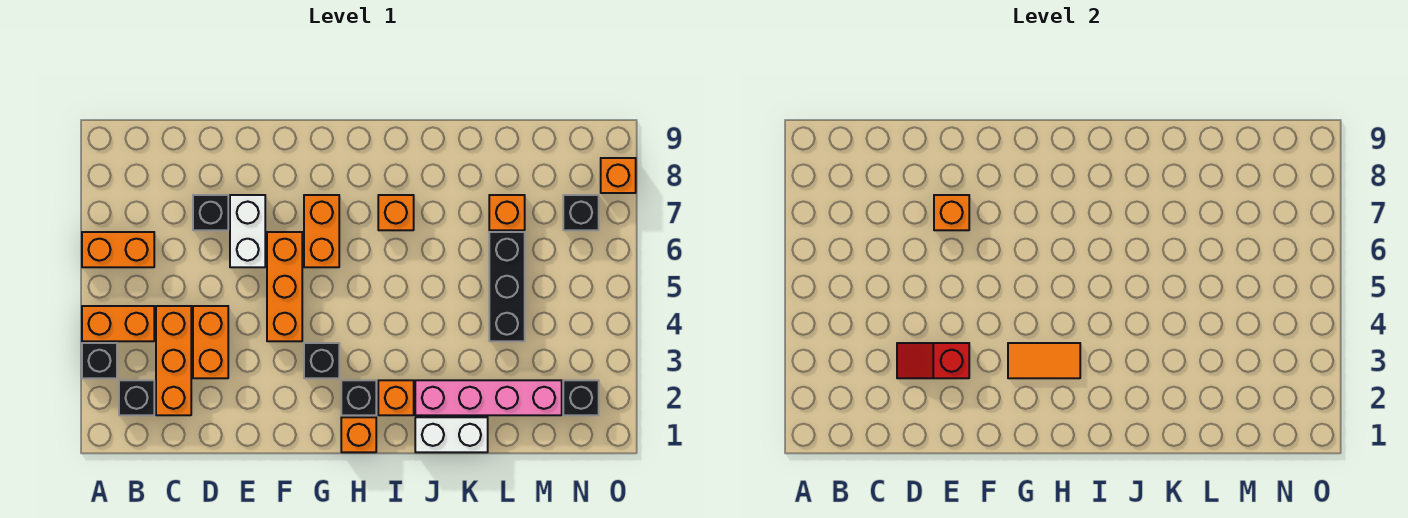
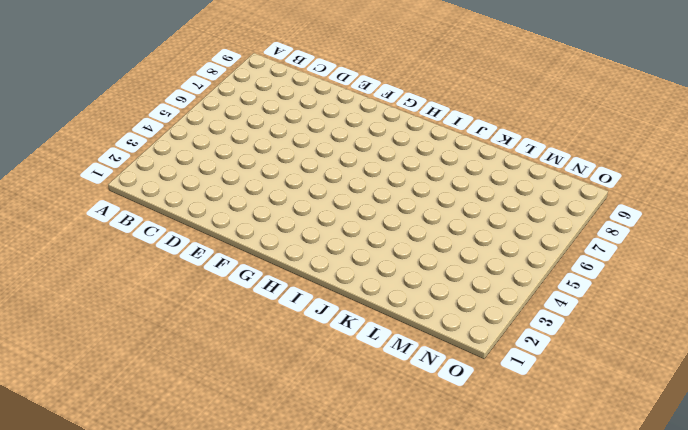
none -> black brick A3 level 1
none -> orange brick A4:B4 level 1
none -> orange brick A6:B6 level 1

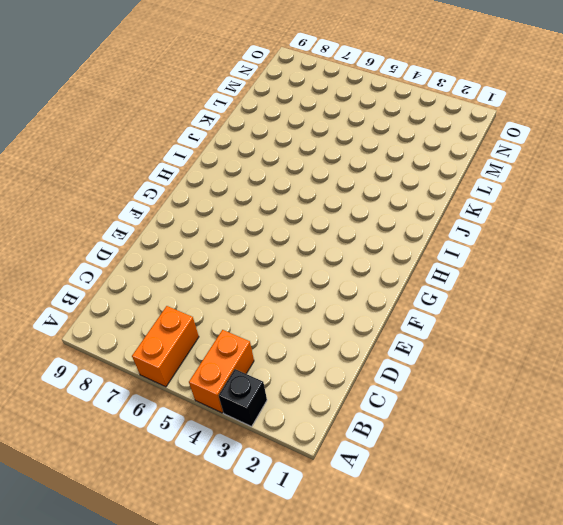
none -> black brick B2 level 1
none -> orange brick C2:C4 level 1
none -> orange brick D3:D4 level 1

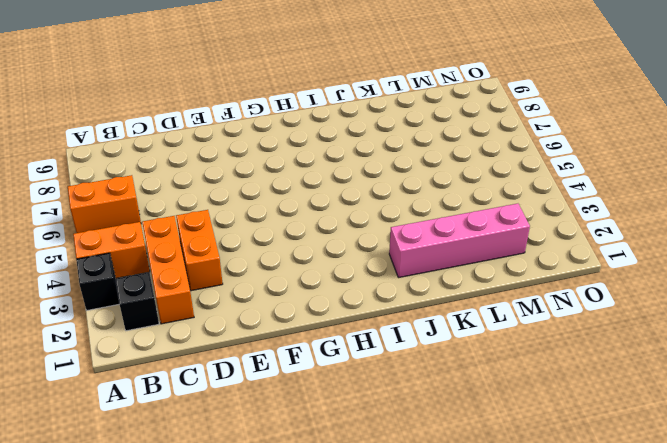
none -> black brick D7 level 1
none -> white brick E6:E7 level 1
none -> orange brick F4:F6 level 1

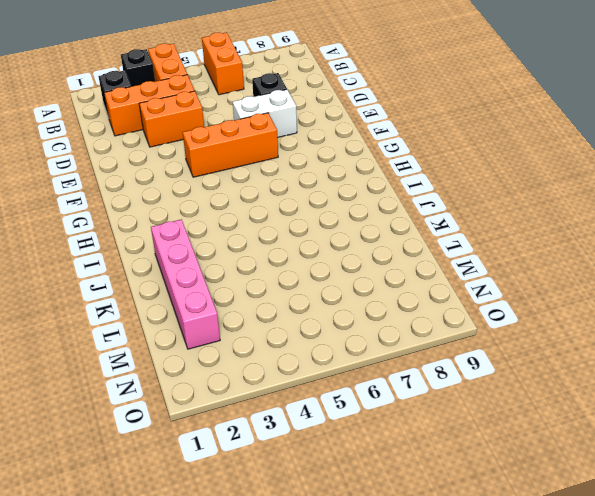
none -> black brick G3 level 1
none -> orange brick G6:G7 level 1
none -> orange brick H1 level 1

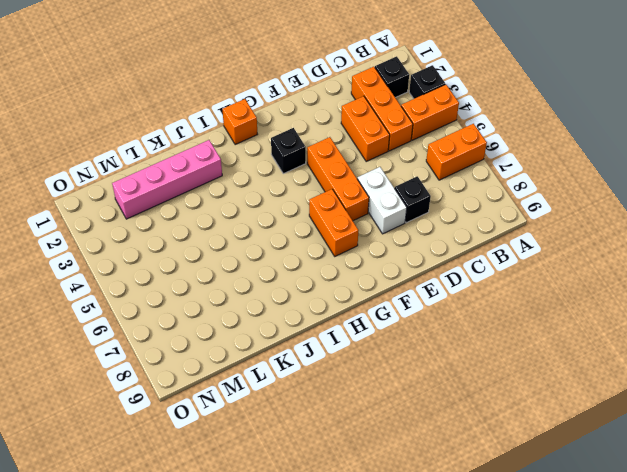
none -> black brick H2 level 1
none -> orange brick I2 level 1
none -> orange brick I7 level 1

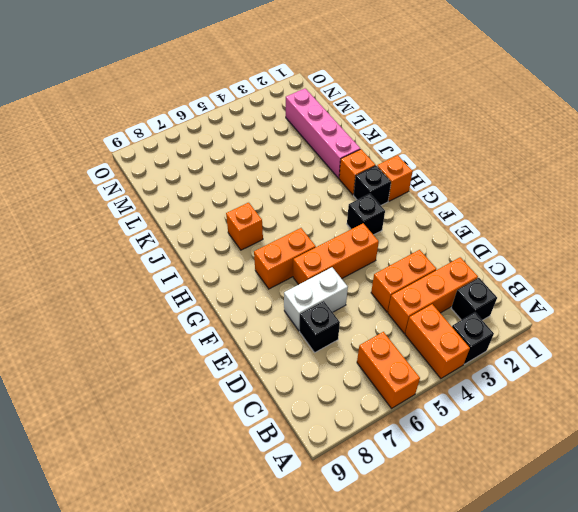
none -> white brick J1:K1 level 1
none -> black brick L4:L6 level 1
none -> orange brick L7 level 1

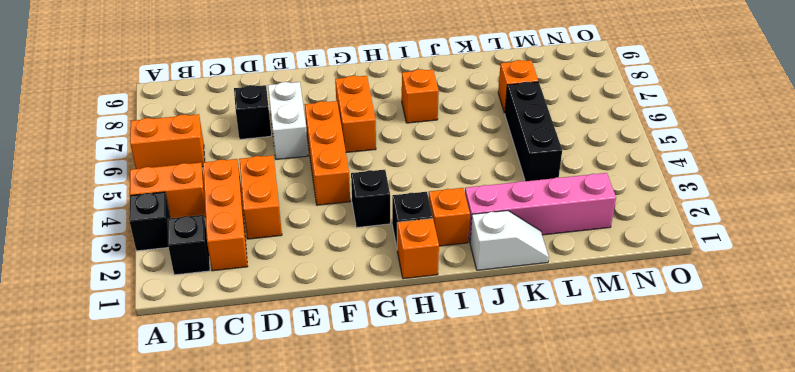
white slope J1:K1 level 1 top J -> white brick J1:K1 level 1
none -> black brick N2 level 1
none -> black brick N7 level 1
none -> orange brick O8 level 1

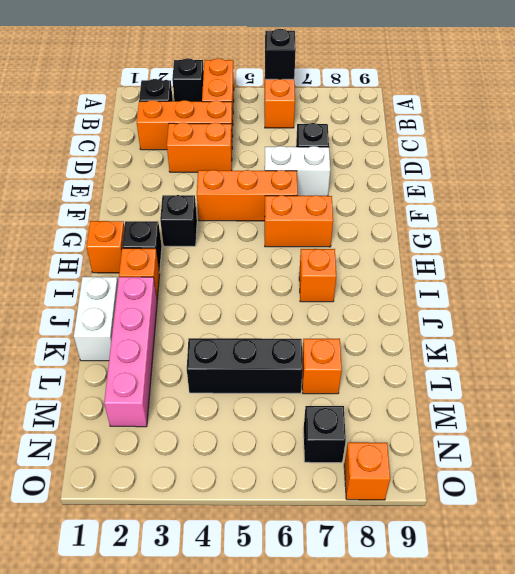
black brick A6 level 2 -> black brick N2 level 1
none -> red slope D3:E3 level 2 top E
none -> orange brick E7 level 2
none -> orange tile G3:H3 level 2

